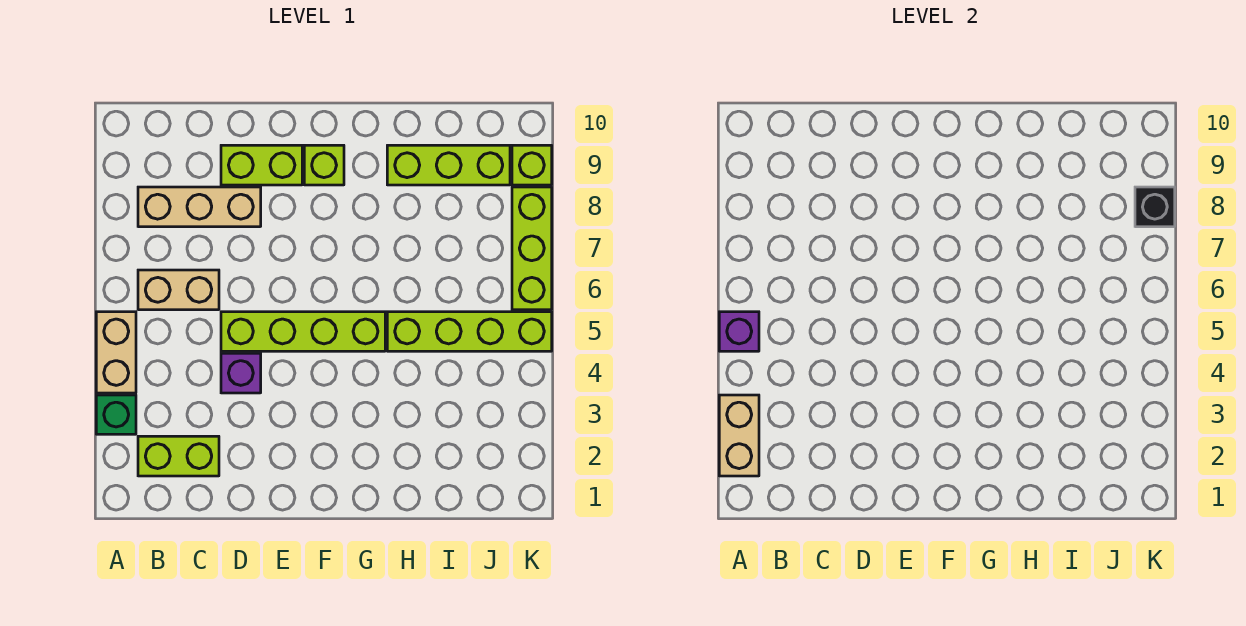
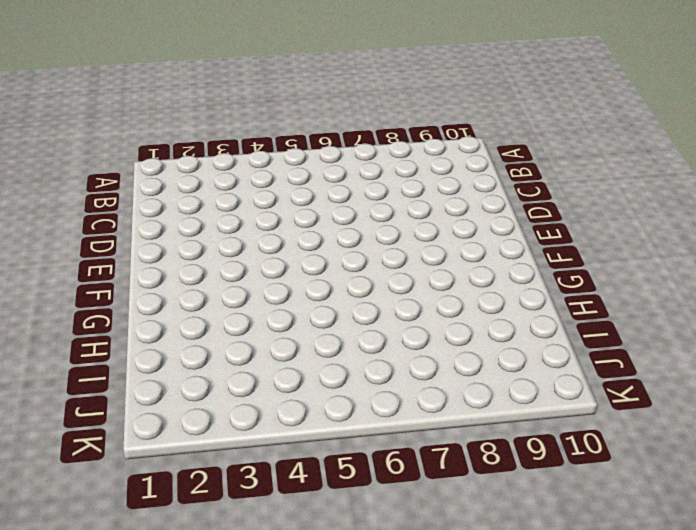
none -> green brick A3 level 1
none -> tan brick A4:A5 level 1
none -> lime brick B2:C2 level 1

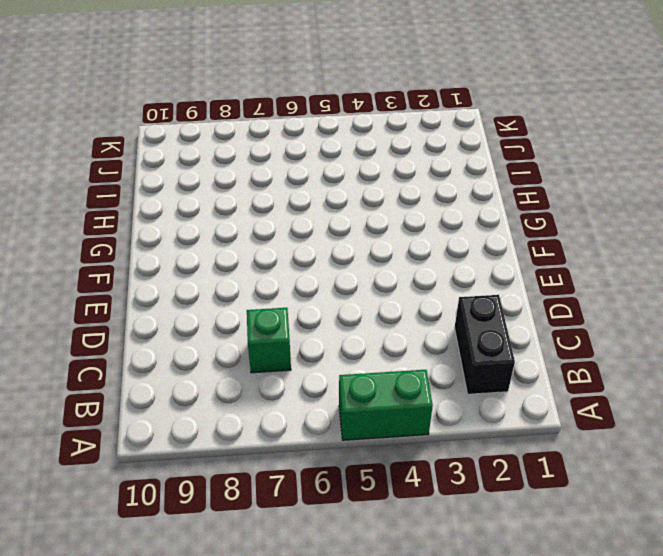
green brick A4:A5 level 1 -> tan brick A4:A5 level 1
black brick B2:C2 level 1 -> lime brick B2:C2 level 1
green brick C7 level 1 -> green brick A3 level 1
none -> tan brick B6:C6 level 1
none -> tan brick B8:D8 level 1
none -> purple brick D4 level 1

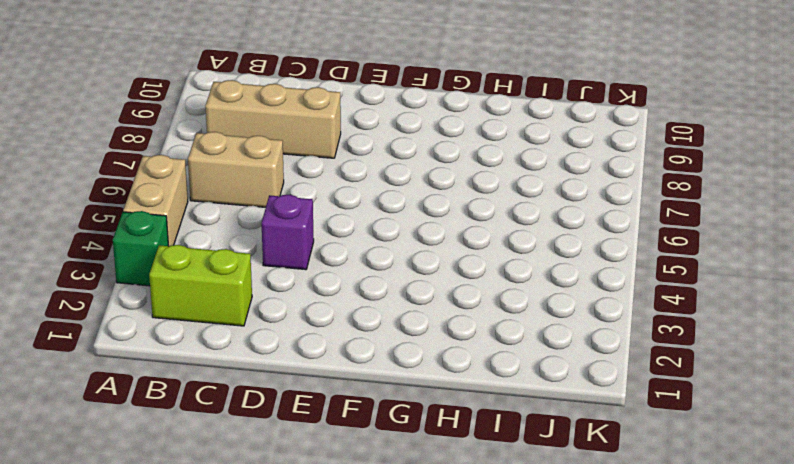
none -> lime brick D5:G5 level 1
none -> lime brick D9:E9 level 1
none -> lime brick F9 level 1

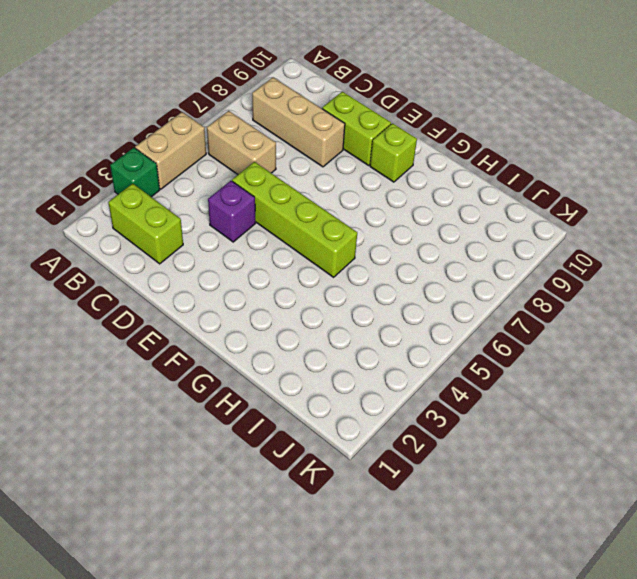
none -> lime brick H5:K5 level 1
none -> lime brick H9:J9 level 1
none -> lime brick K6:K8 level 1

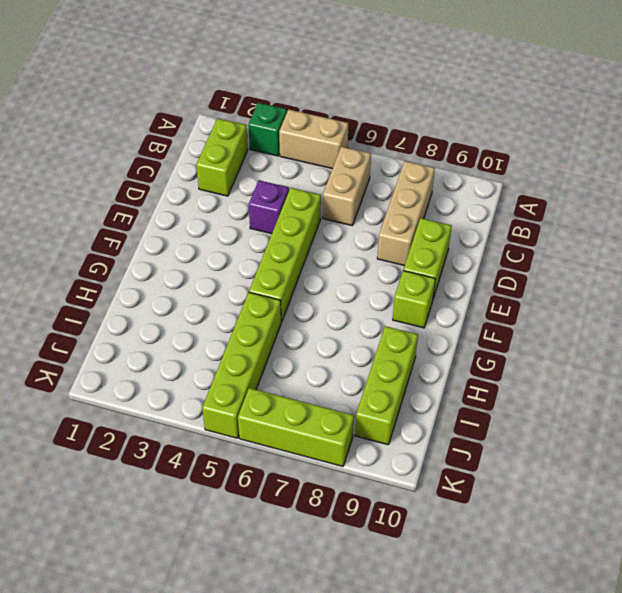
none -> lime brick K9 level 1
none -> tan brick A2:A3 level 2
none -> purple brick A5 level 2

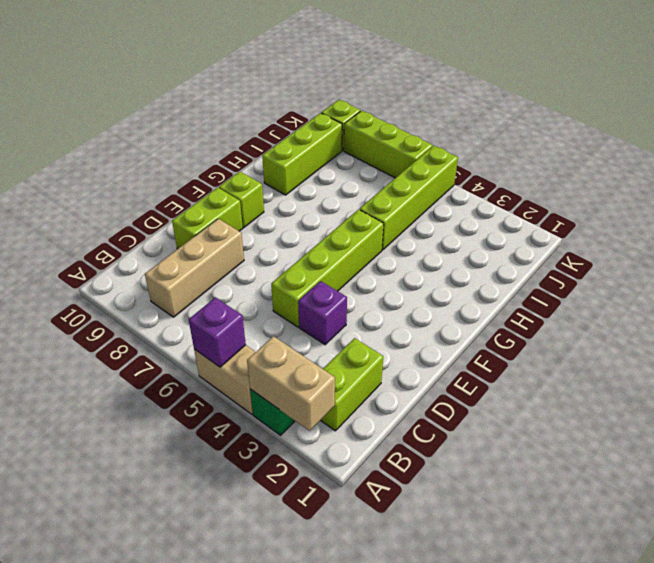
none -> tan brick B6:C6 level 1
none -> black brick K8 level 2

